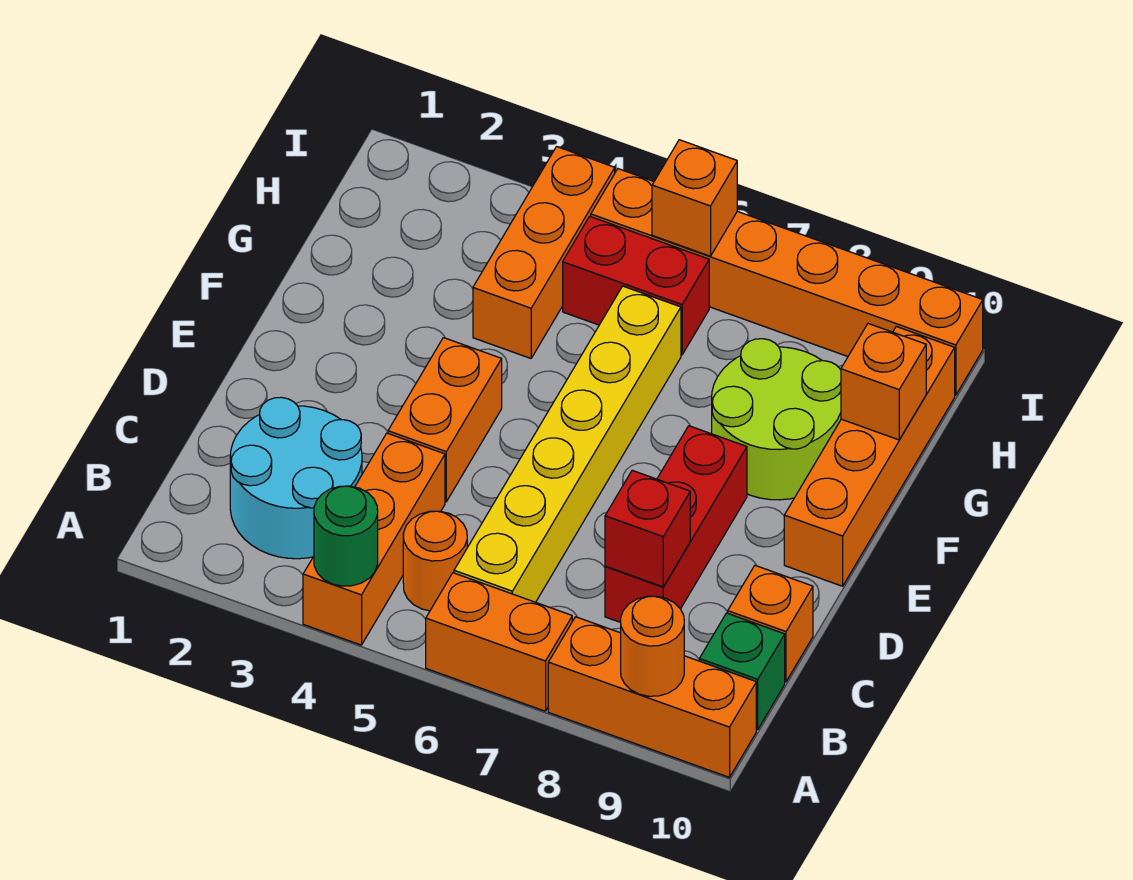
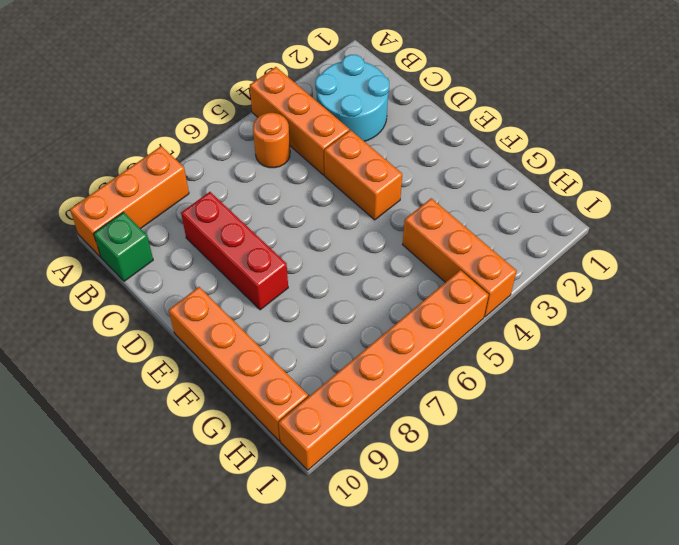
none -> orange brick A6:A7 level 1
none -> yellow brick B6:G6 level 1
none -> orange brick C10 level 1

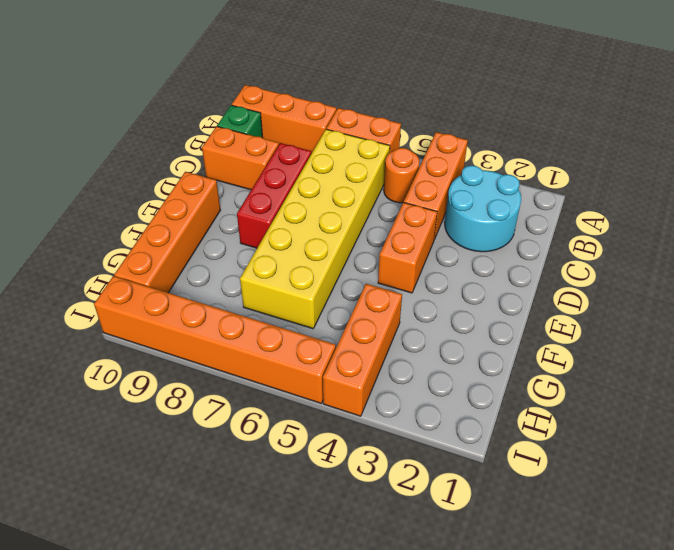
yellow brick B6:G7 level 1 -> yellow brick B6:G6 level 1
orange brick C9:C10 level 1 -> orange brick C10 level 1
none -> lime round brick F8:G9 level 1
none -> red brick H5:H6 level 1
none -> green round brick A4 level 2

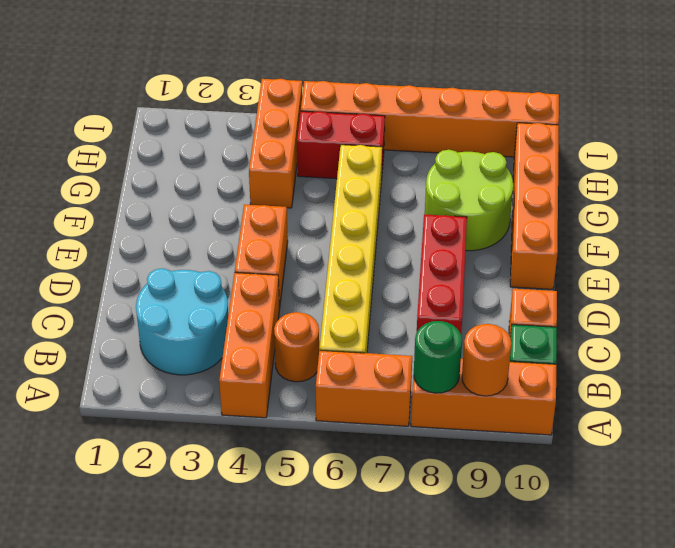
green round brick A8 level 2 -> green round brick A4 level 2
none -> red brick C8 level 2
none -> orange brick G10 level 2
none -> orange brick I6 level 2

